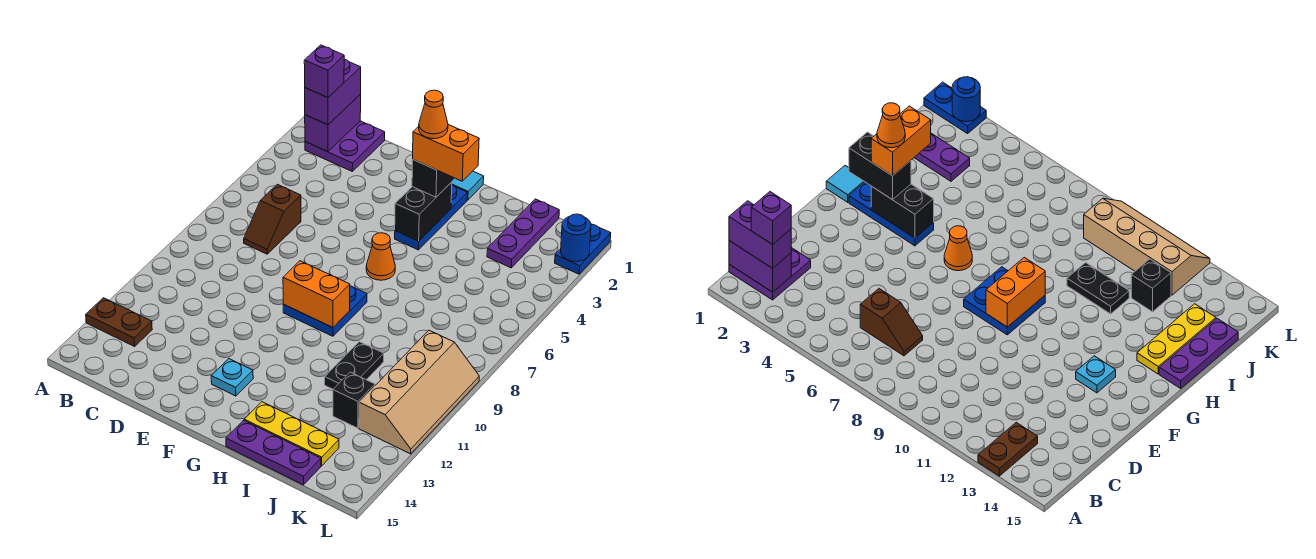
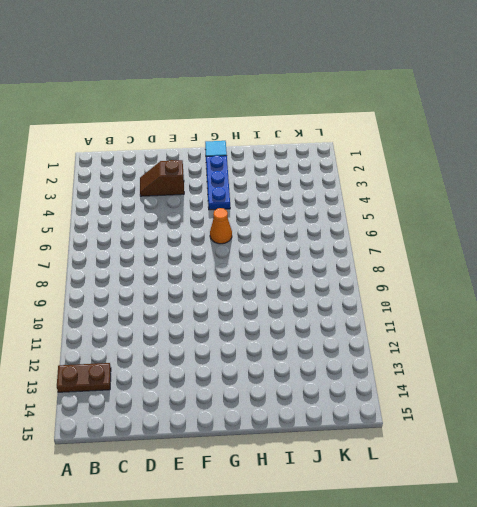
brown slope D3:E3 level 1 top E -> brown slope C6:C7 level 1 top 6
none -> purple plate B1:C2 level 1
none -> blue plate F8:G9 level 1
none -> cyan plate F13 level 1

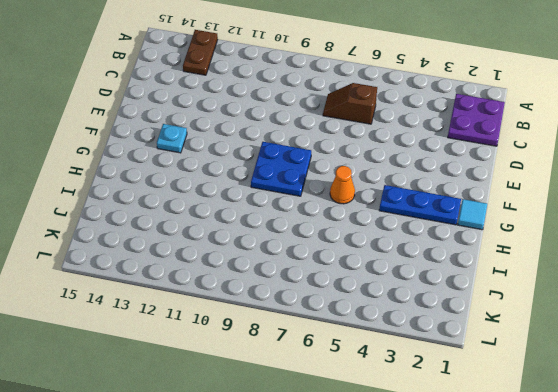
none -> yellow plate H14:J14 level 1
none -> purple plate H15:J15 level 1
none -> black plate I10:I11 level 1

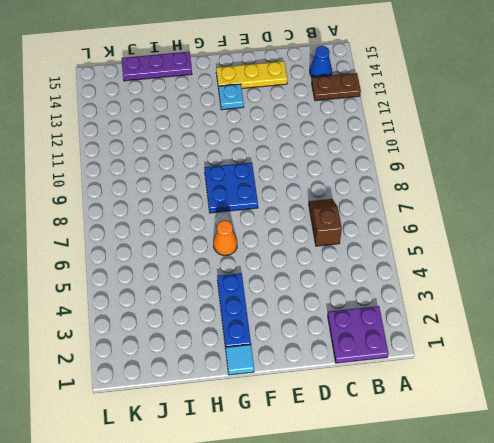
blue cone B14 level 1 -> none
yellow plate D14:F14 level 1 -> yellow plate H14:J14 level 1
none -> black plate I10:I11 level 1
none -> purple plate J1:J3 level 1
none -> black brick J12 level 1

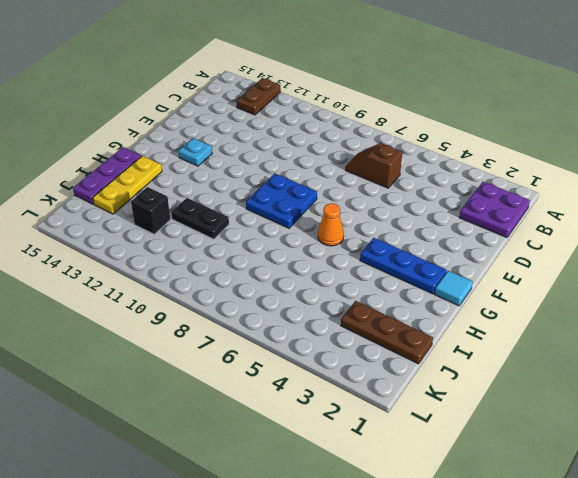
brown plate J1:J3 level 1 -> purple plate J1:J3 level 1
none -> tan slope K9:L12 level 1 top K
none -> blue plate L1:L2 level 1
none -> purple brick B1:B2 level 2

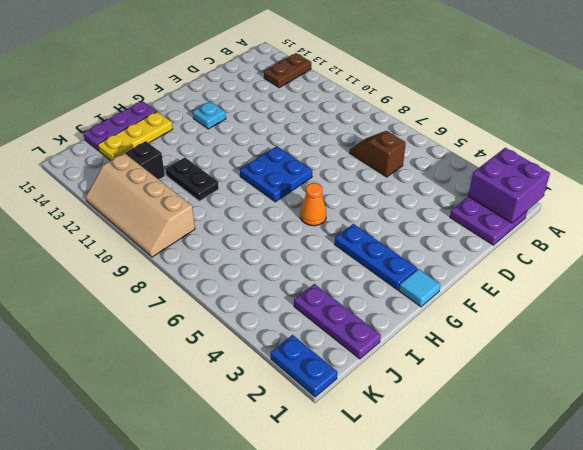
purple brick A1:B2 level 2 -> purple brick B1:B2 level 2
none -> orange brick F9:G9 level 2
none -> black brick G3:G4 level 2
none -> blue round brick L2 level 2

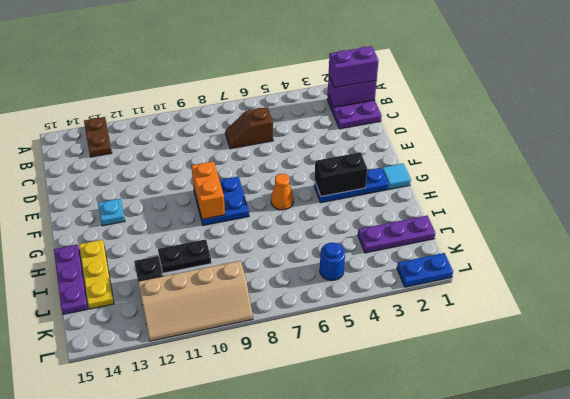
blue round brick K5 level 1 -> blue round brick L2 level 2
none -> black brick G2:G3 level 3
none -> purple brick B2 level 4
none -> orange brick G3:H3 level 4

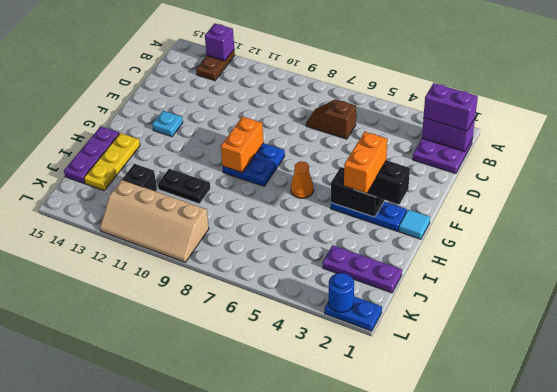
purple brick A13 level 2 -> purple brick B2 level 4
none -> orange cone G3 level 5

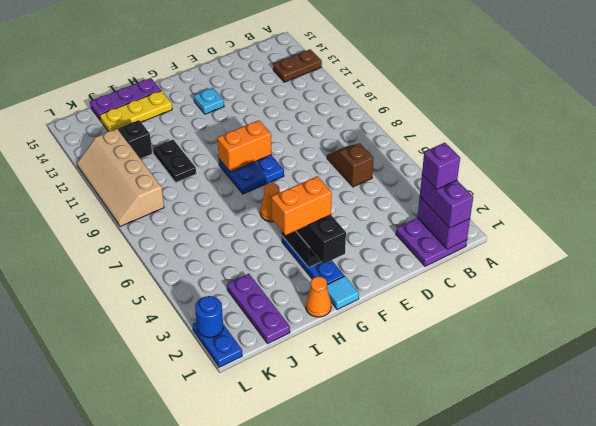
orange cone H1 level 1 -> orange cone G3 level 5

